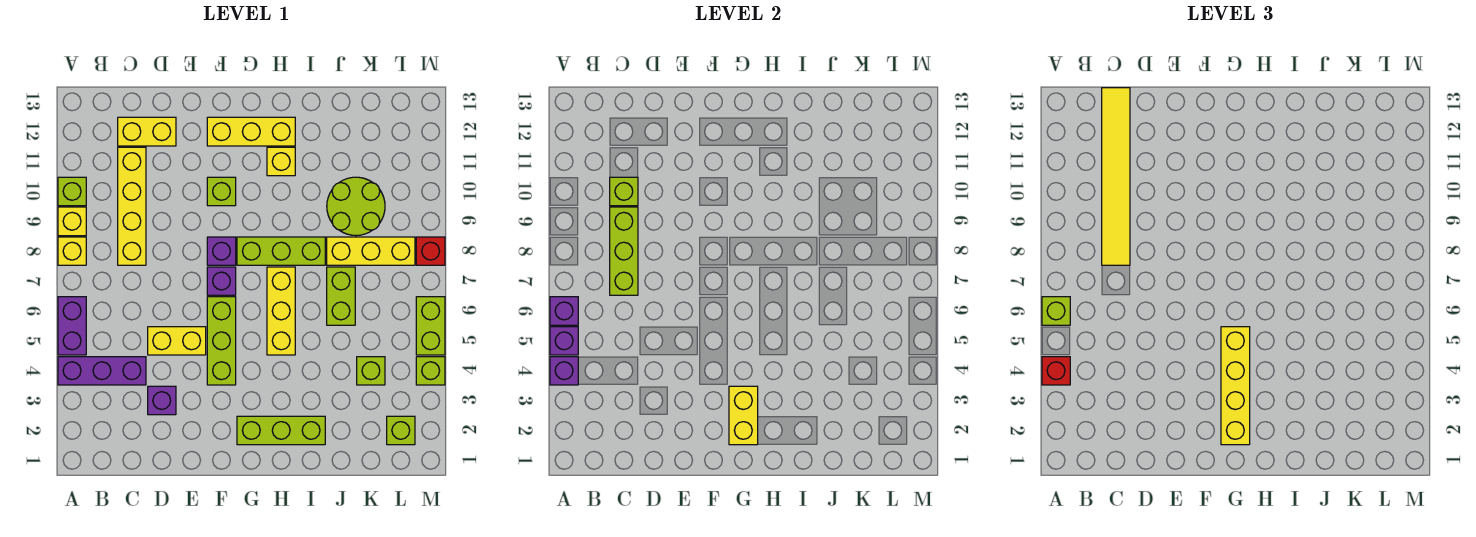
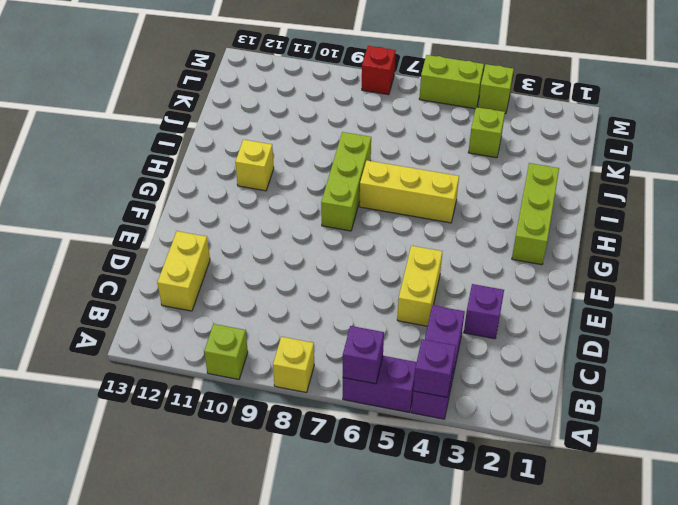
none -> yellow brick A9 level 1
none -> yellow brick C8:C11 level 1
none -> lime brick F4:F6 level 1
none -> purple brick F7 level 1

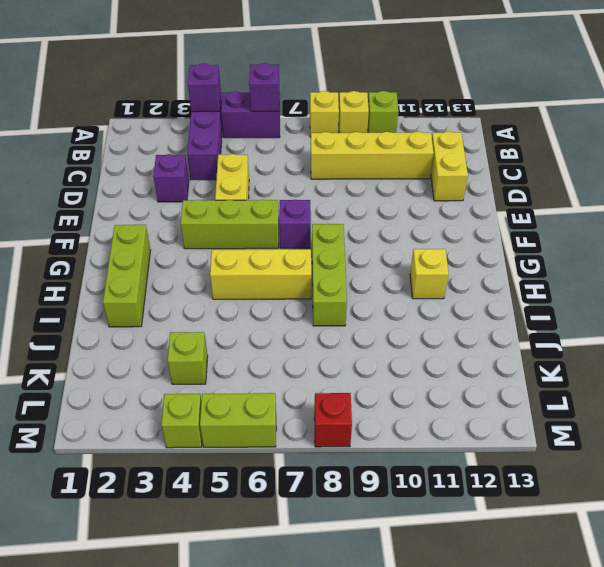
none -> purple brick F8 level 1
none -> lime brick F10 level 1
none -> yellow brick F12:H12 level 1
none -> lime brick J6:J7 level 1

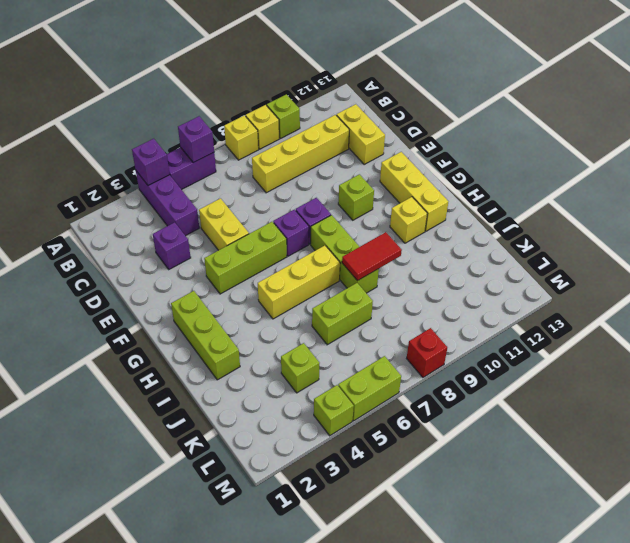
red tile I8:I9 level 2 -> none
none -> yellow brick J8:L8 level 1
none -> lime round brick J9:K10 level 1
none -> lime brick L2 level 1
none -> purple brick A5 level 2

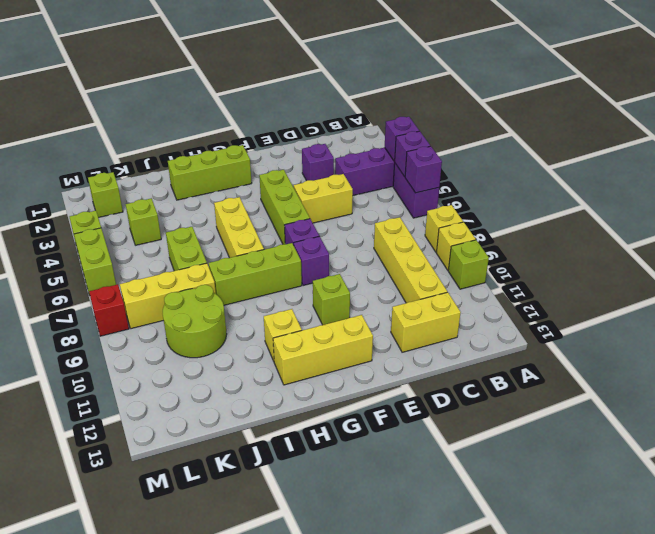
none -> lime brick C7:C9 level 2
none -> lime brick C10 level 2
none -> yellow brick G2:G3 level 2
none -> red brick A4 level 3

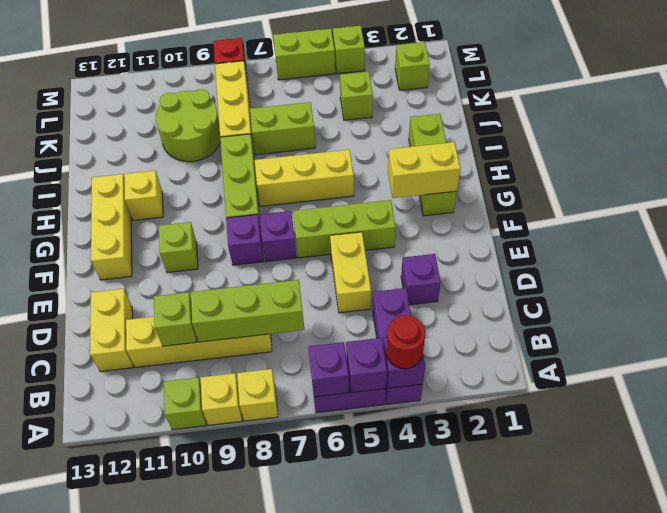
red round brick A4 level 3 -> red brick A4 level 3
none -> lime brick A6 level 3
none -> yellow tile C8:C13 level 3
none -> yellow brick G2:G5 level 3

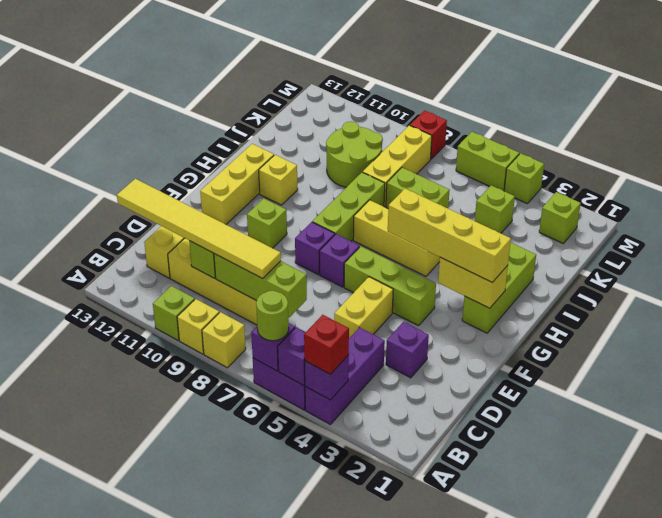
lime round brick A6 level 3 -> lime brick A6 level 3

